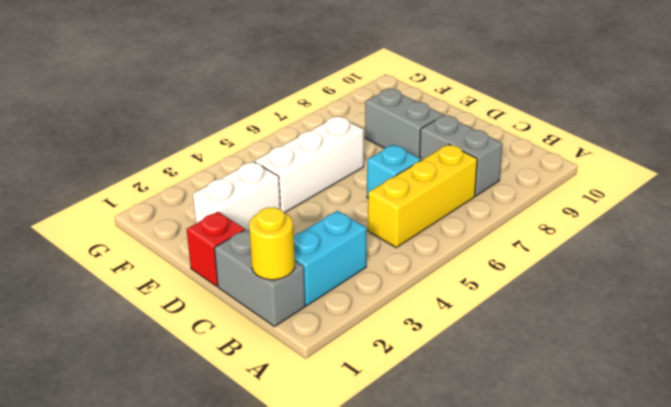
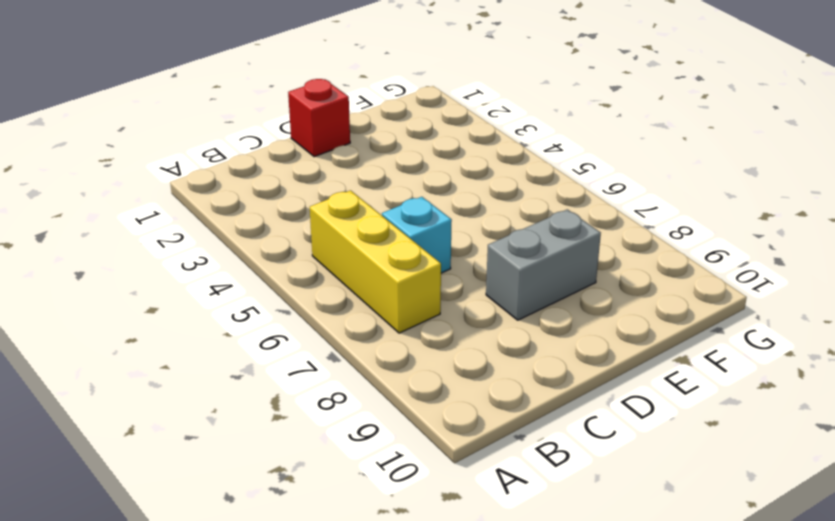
none -> grey brick B1:C1 level 1
none -> cyan brick B2:B3 level 1

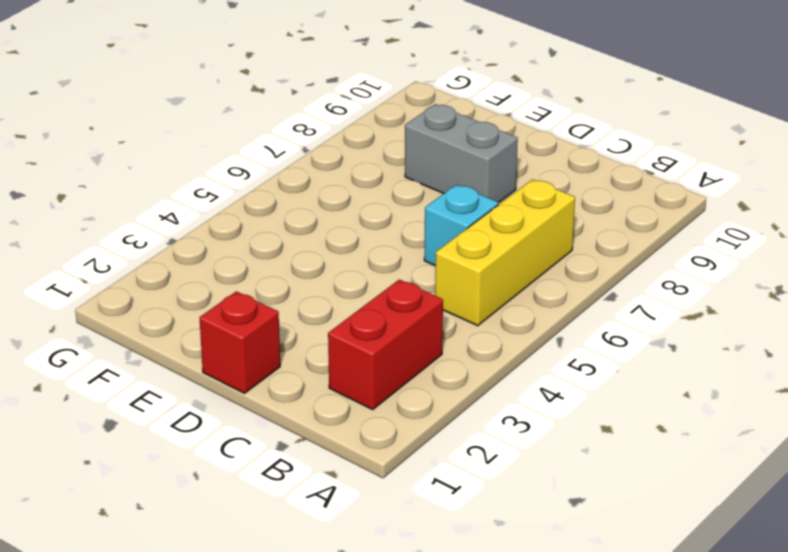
red brick B2:B3 level 1 -> cyan brick B2:B3 level 1
none -> grey brick B1:C1 level 1
none -> grey brick B8:C8 level 1

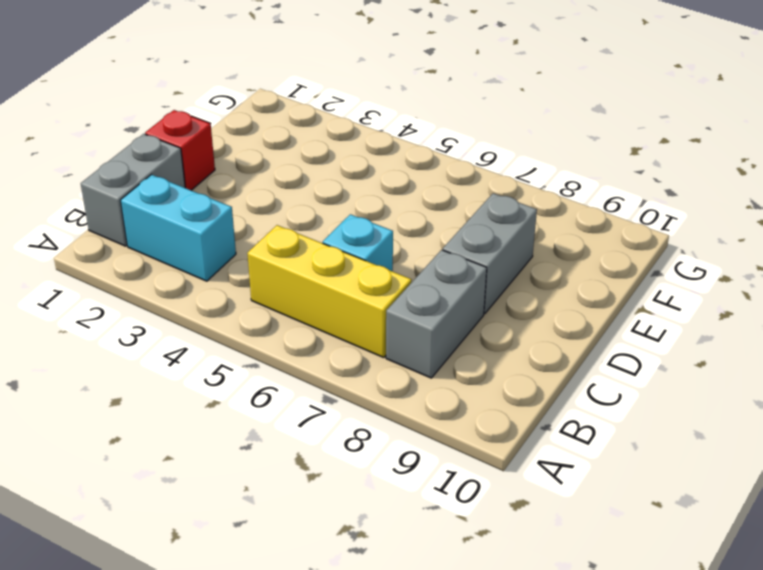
none -> white brick E2:E3 level 1
none -> white brick E4:E6 level 1

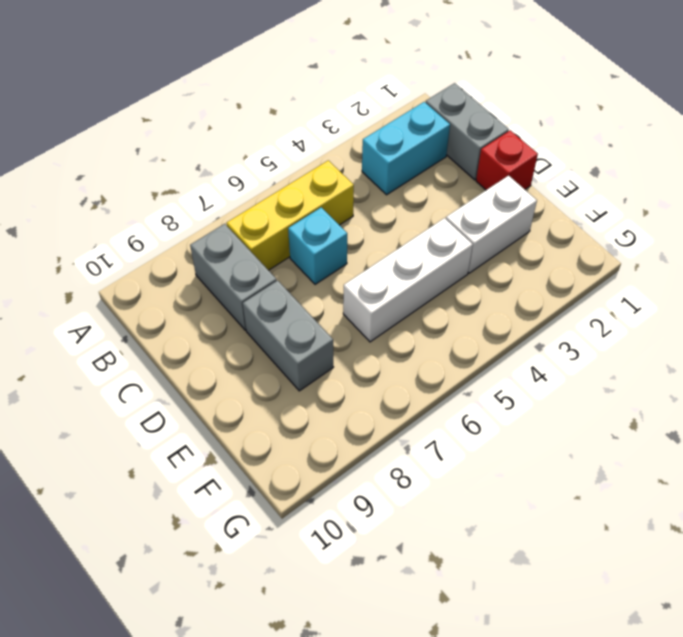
none -> yellow round brick B1 level 2

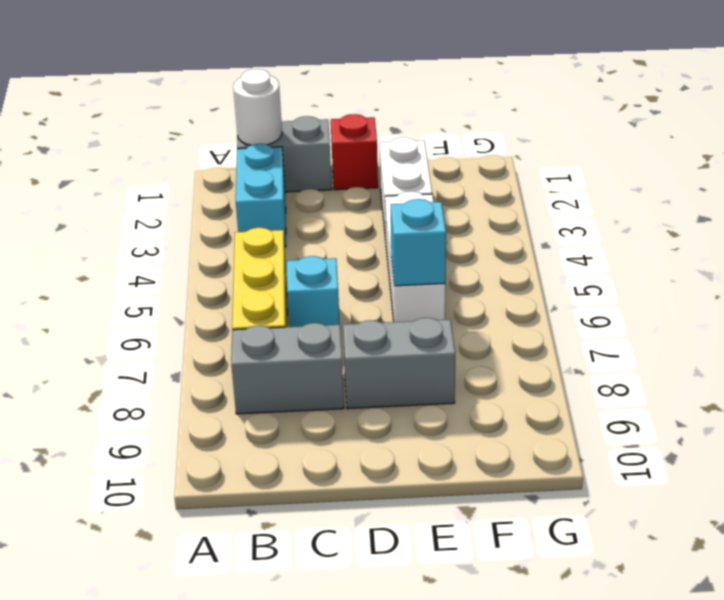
white round brick B1 level 2 -> yellow round brick B1 level 2
cyan brick E6 level 2 -> none

